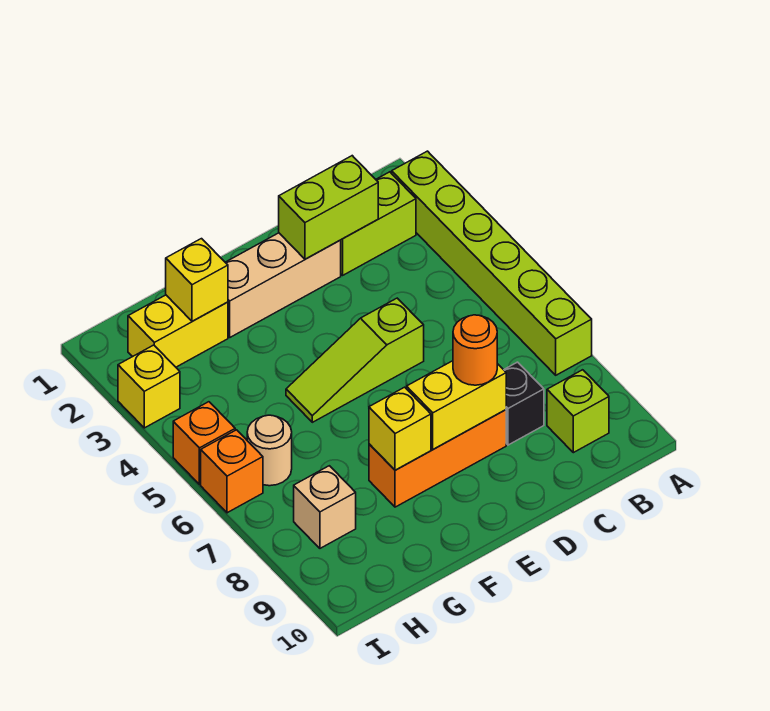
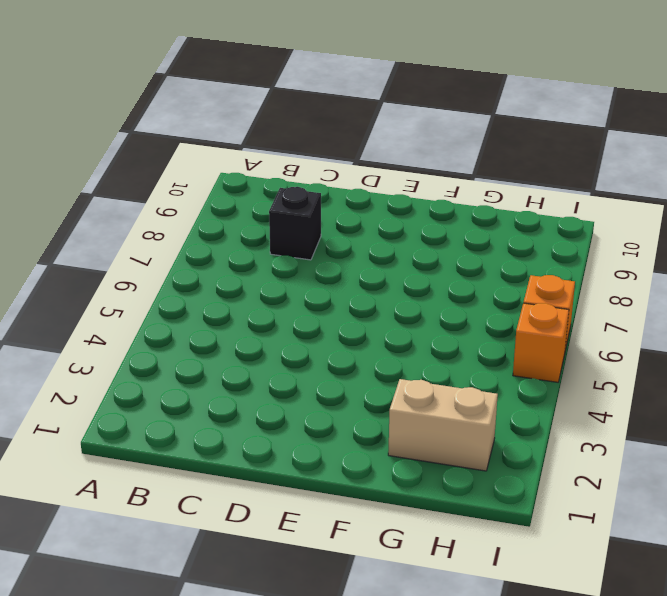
tan brick G2:H2 level 1 -> yellow brick G2:H2 level 1
none -> lime brick A2:A7 level 1
none -> lime brick B2:C2 level 1
none -> lime brick B9 level 1

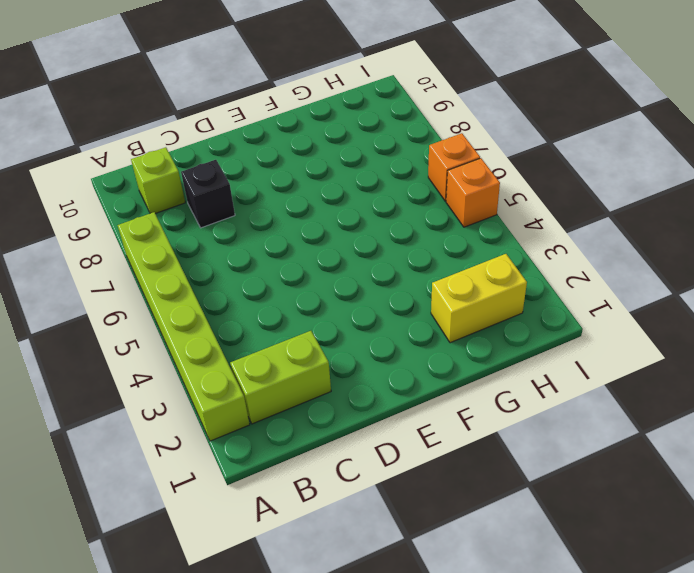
none -> tan brick D2:F2 level 1
none -> lime slope D5:F5 level 1 top D
none -> orange brick D8:F8 level 1

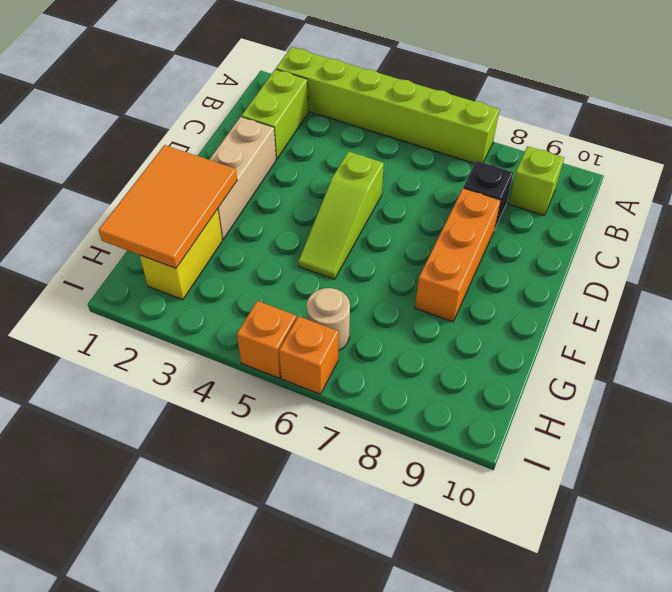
orange tile F1:H2 level 2 -> yellow brick G2 level 2
none -> tan brick H8 level 1
none -> yellow brick I3 level 1
none -> lime brick C2:D2 level 2

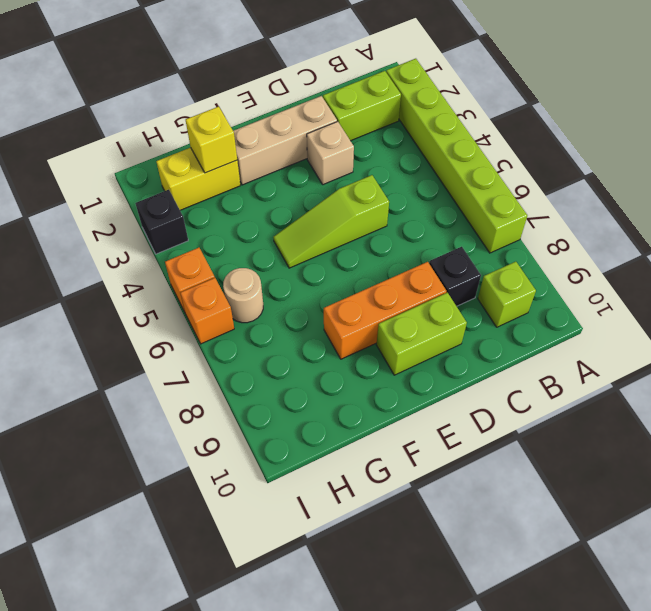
tan brick D3 level 1 -> tan brick H8 level 1
lime brick D9:E9 level 1 -> lime brick C2:D2 level 2
black brick I3 level 1 -> yellow brick I3 level 1
none -> yellow brick D8:E8 level 2
none -> yellow brick F8 level 2
none -> orange round brick D8 level 3

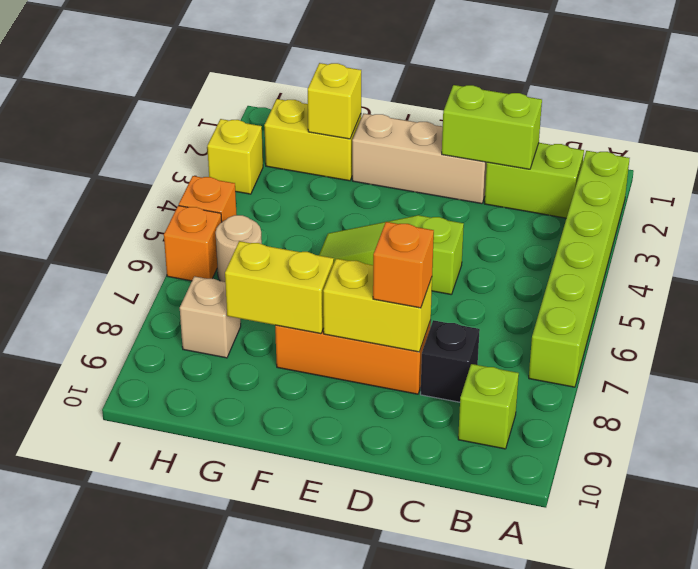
orange brick D8 level 3 -> orange round brick D8 level 3
yellow brick F8:G8 level 2 -> yellow brick F8 level 2

